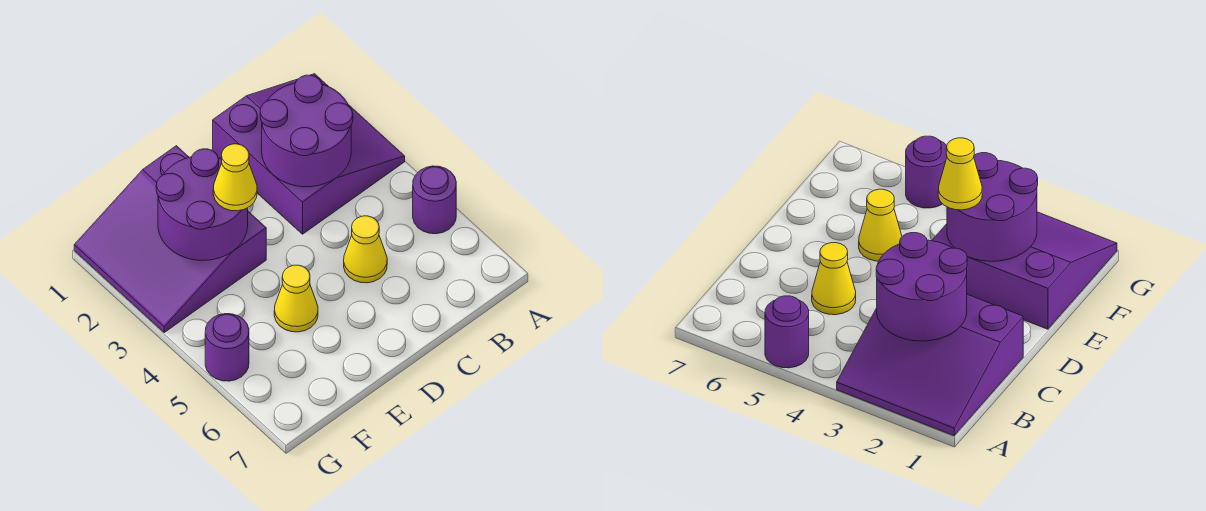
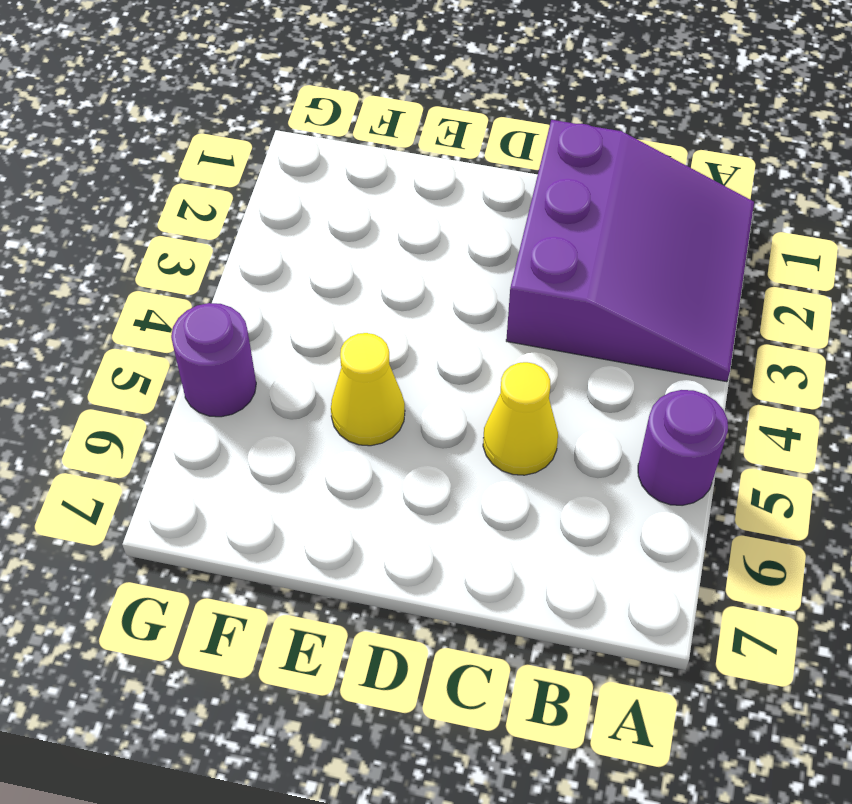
none -> purple slope E1:G3 level 1 top E
none -> purple round brick B2:C3 level 2

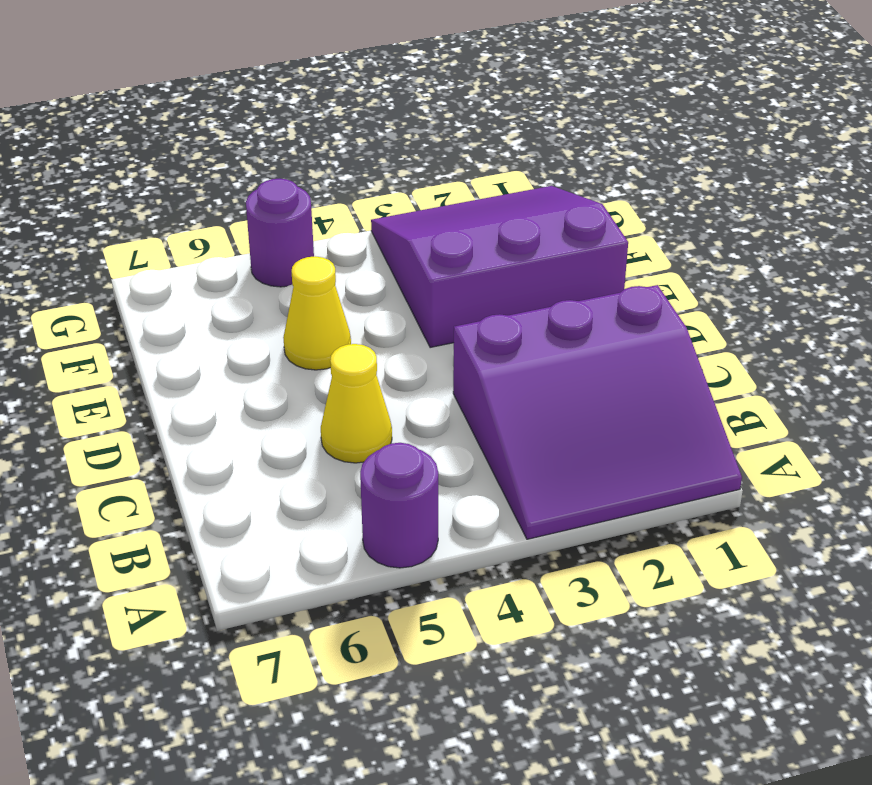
none -> purple round brick B2:C3 level 2
none -> purple round brick E2:F3 level 2

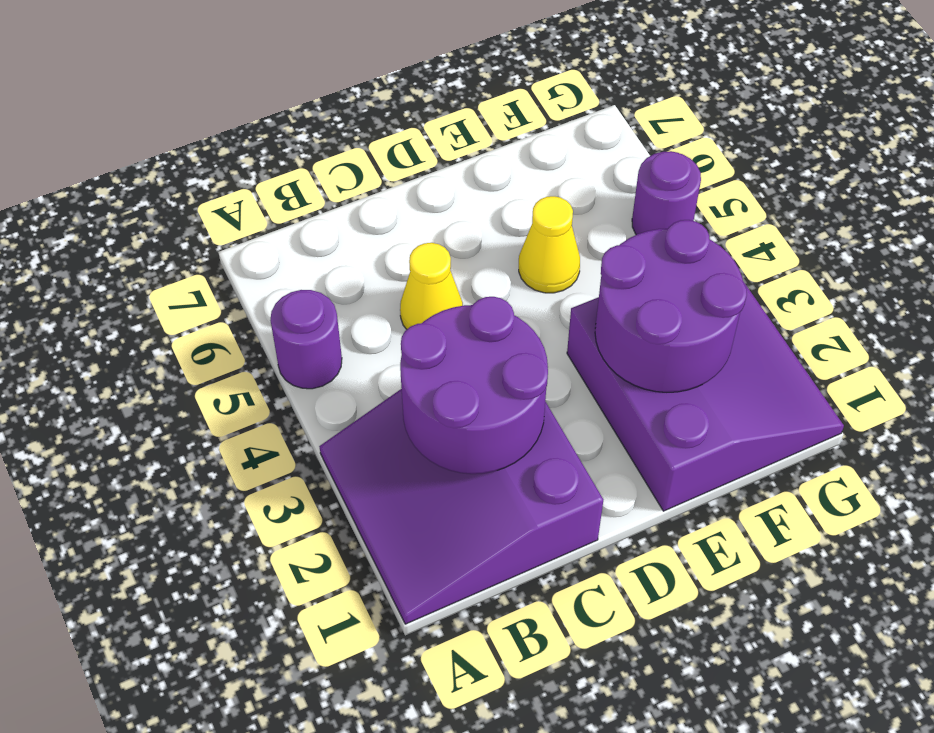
none -> yellow cone E3 level 3

